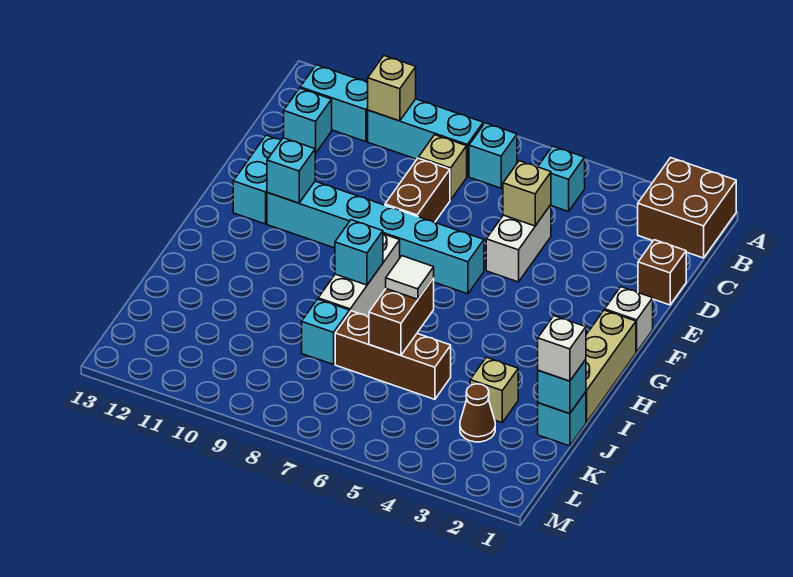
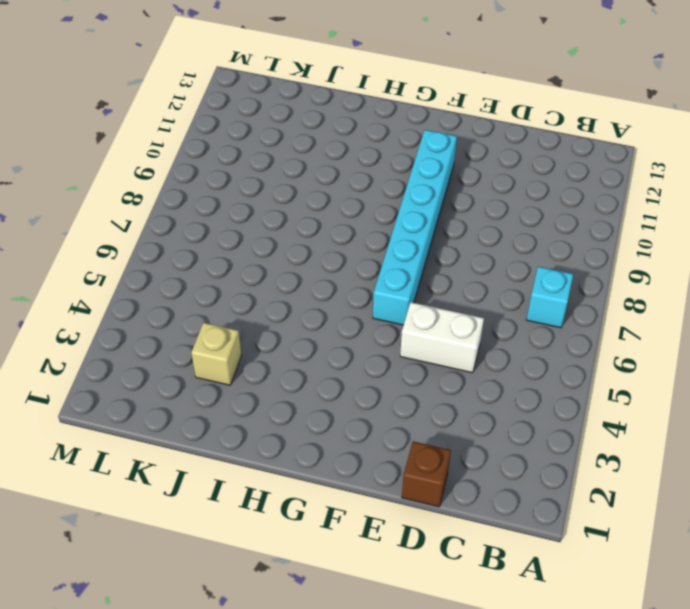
none -> brown brick A1:B2 level 1
none -> cyan brick B5 level 1
none -> cyan brick B8:B10 level 1

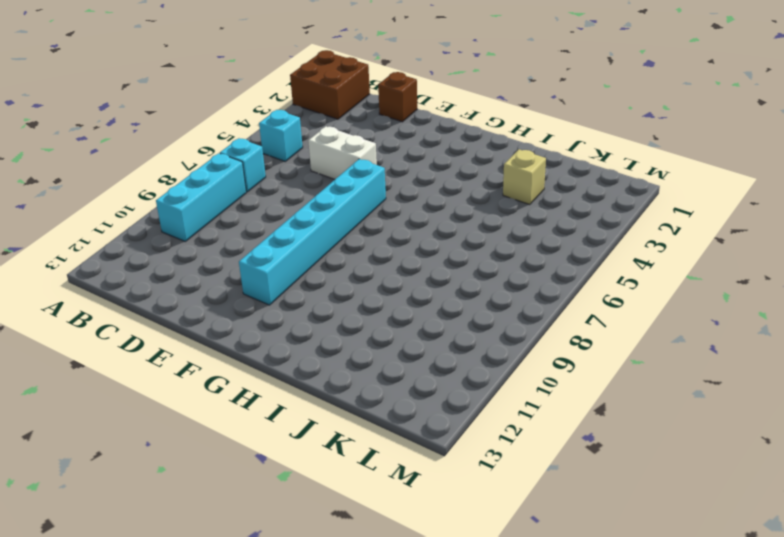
none -> cyan brick B11:B12 level 1
none -> tan brick C8 level 1
none -> cyan brick C12 level 1

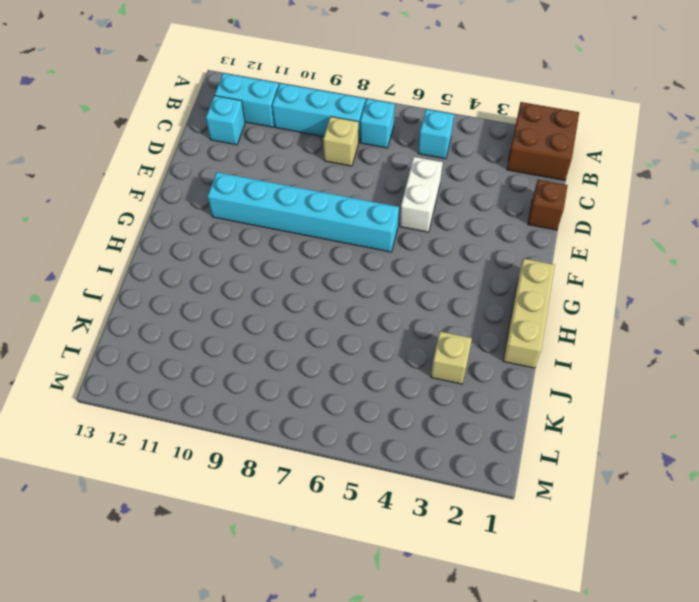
none -> brown brick D8:E8 level 1
none -> cyan brick E12:F12 level 1
none -> white brick F1 level 1

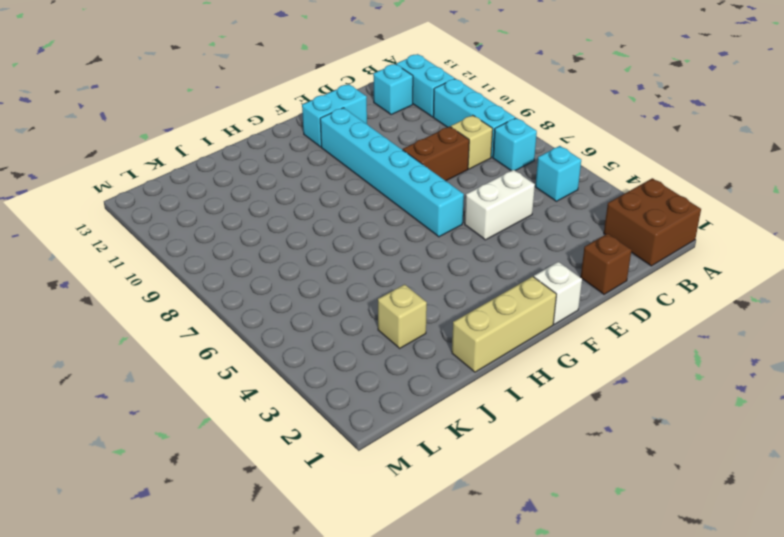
none -> white brick G8:I8 level 1
none -> cyan brick J1 level 1
none -> brown brick J5:J7 level 1

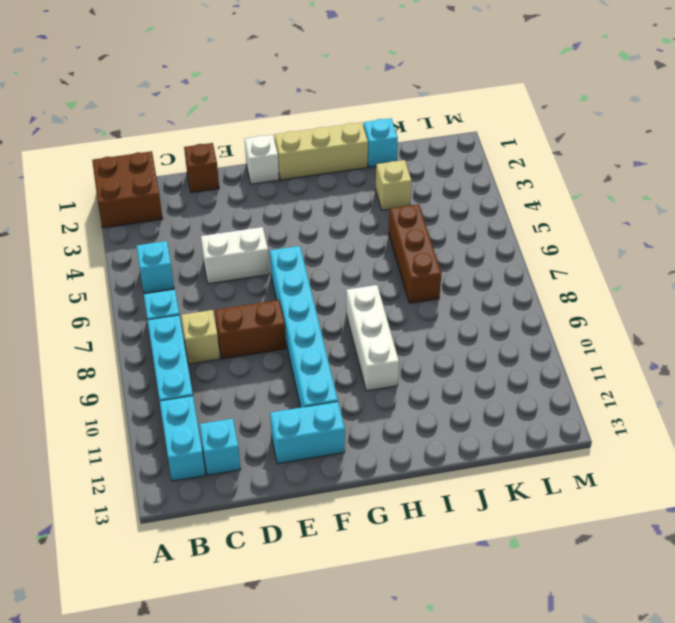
white brick H8:H10 level 1 -> white brick G8:I8 level 1
none -> cyan brick J8 level 1
none -> brown cone K3 level 1
none -> tan brick B10 level 2

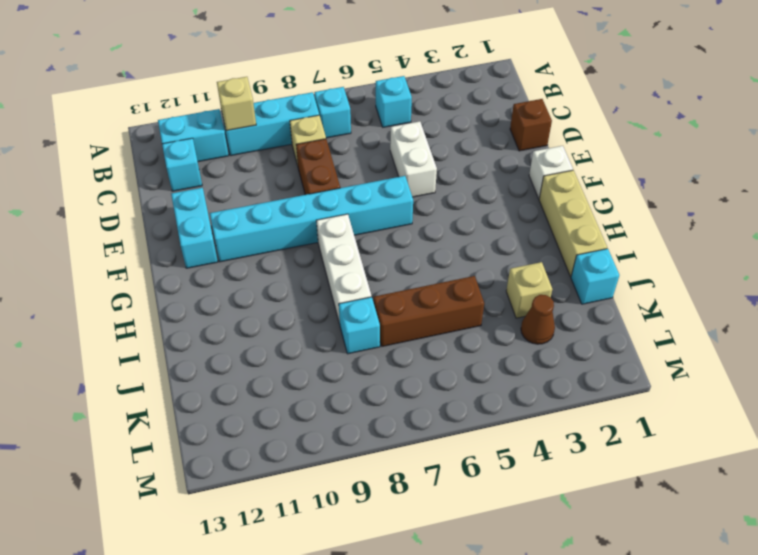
none -> brown brick A1:B2 level 1
none -> tan brick D5 level 2
none -> cyan brick F11 level 2

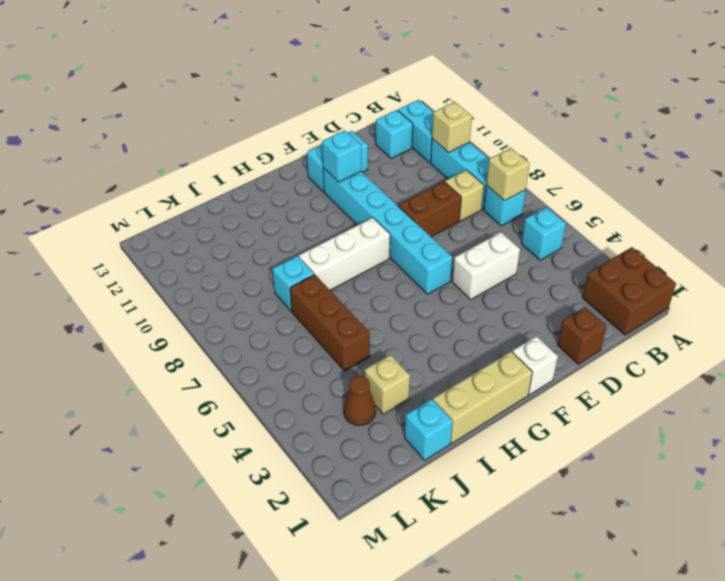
tan brick B7 level 2 -> tan brick D5 level 2
none -> cyan brick H8 level 2
none -> brown brick I6:J6 level 2
none -> cyan brick J1 level 2

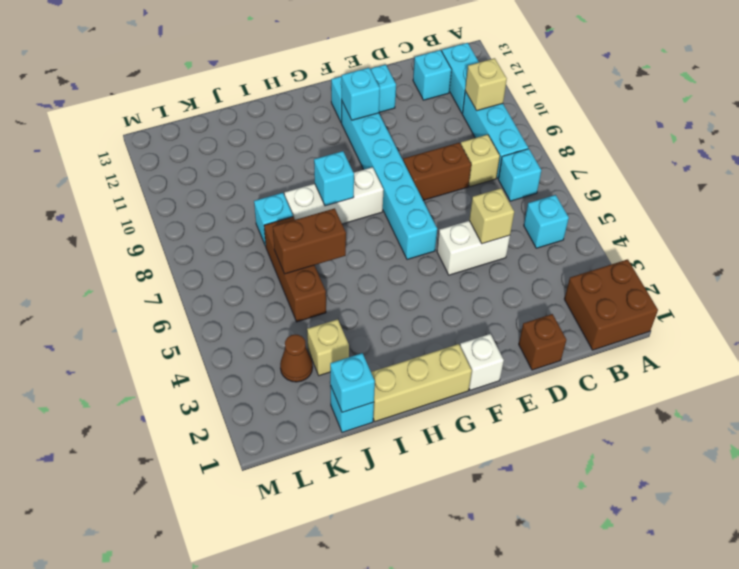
none -> white tile I6 level 3
none -> white brick J1 level 3

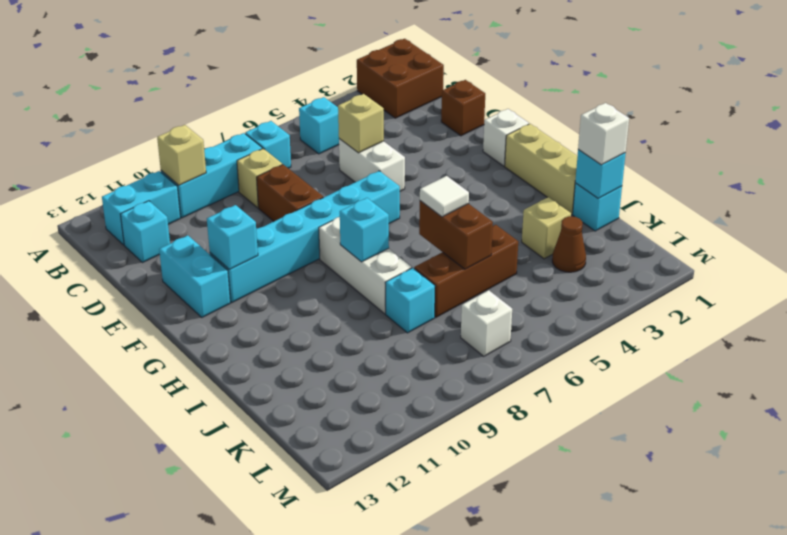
white brick L7 level 1 -> none

